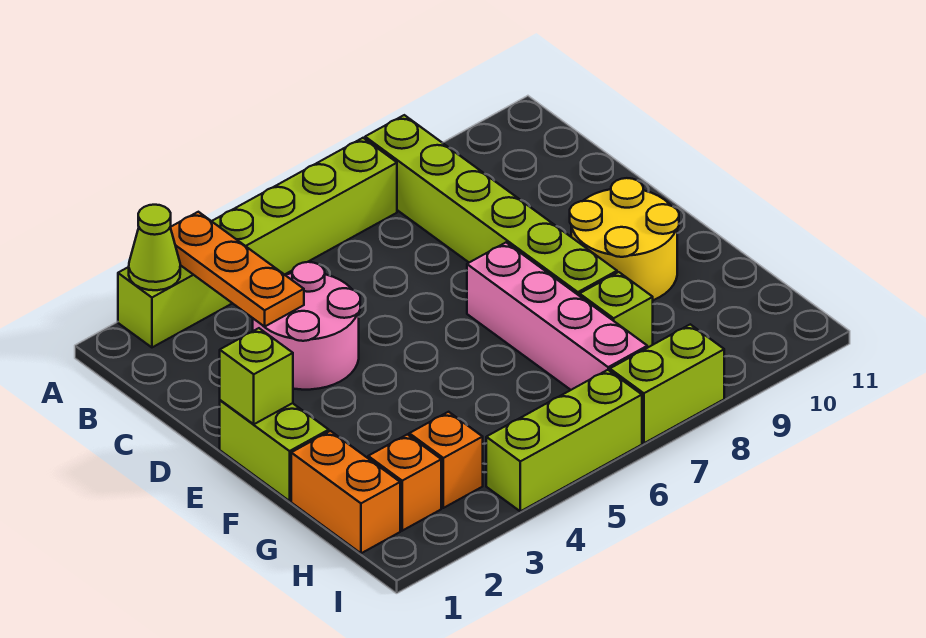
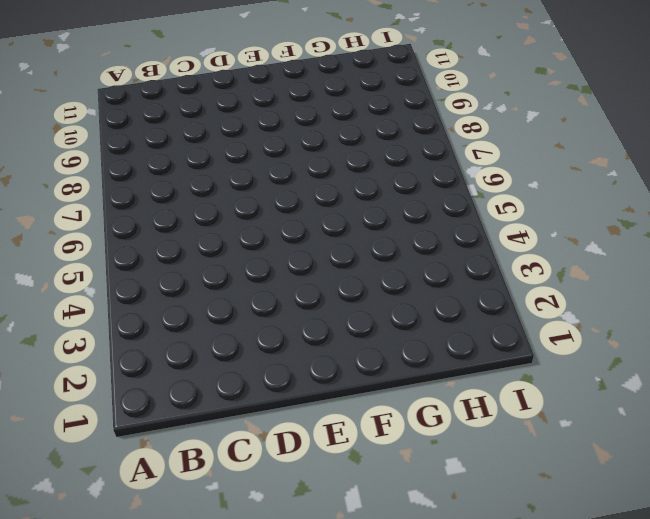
none -> lime brick A2:A7 level 1
none -> lime brick A8:F8 level 1
none -> pink round brick C3:D4 level 1

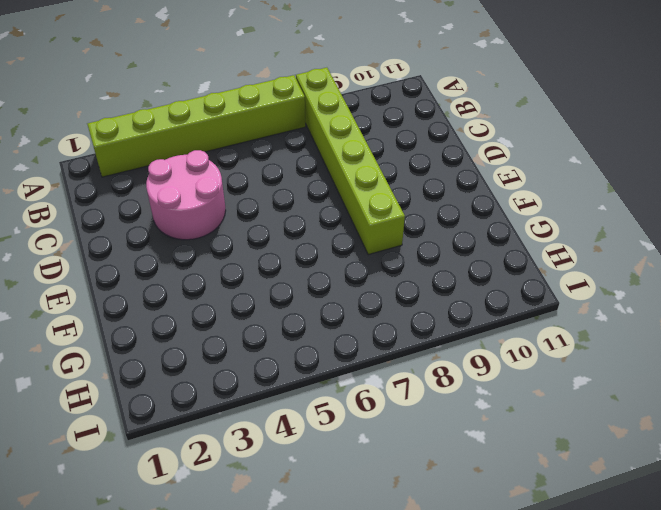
none -> lime brick E1:F1 level 1
none -> pink brick E7:H7 level 1
none -> yellow round brick E9:F10 level 1

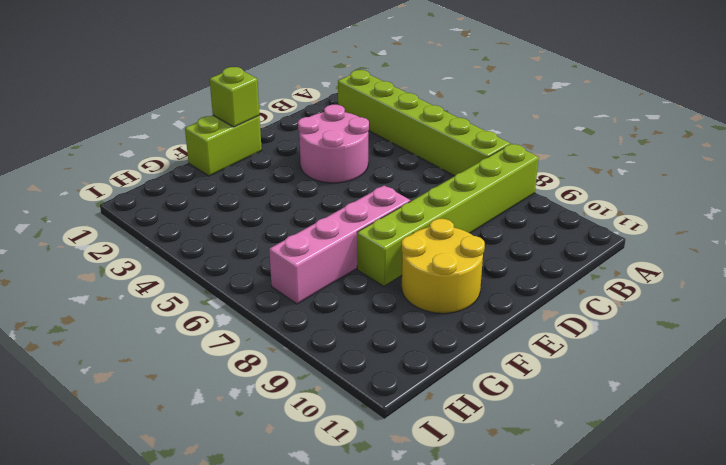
none -> orange brick G1:H1 level 1
none -> lime brick G8 level 1
none -> orange brick H2 level 1

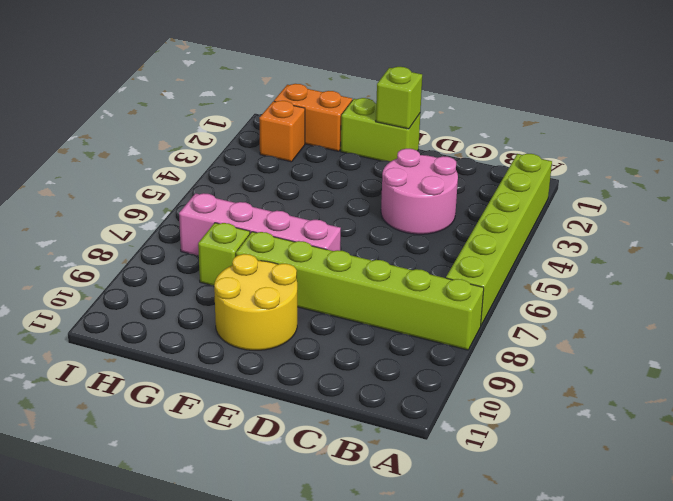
none -> orange brick H3 level 1
none -> lime brick I4:I6 level 1
none -> lime brick I7:I8 level 1

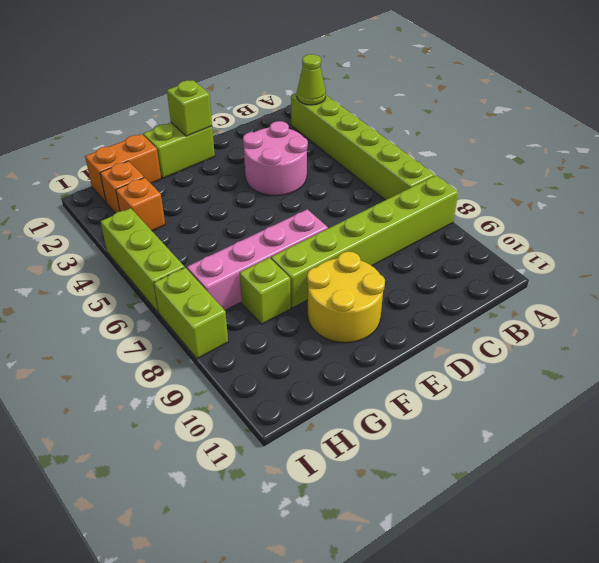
none -> orange plate A3:C3 level 2

